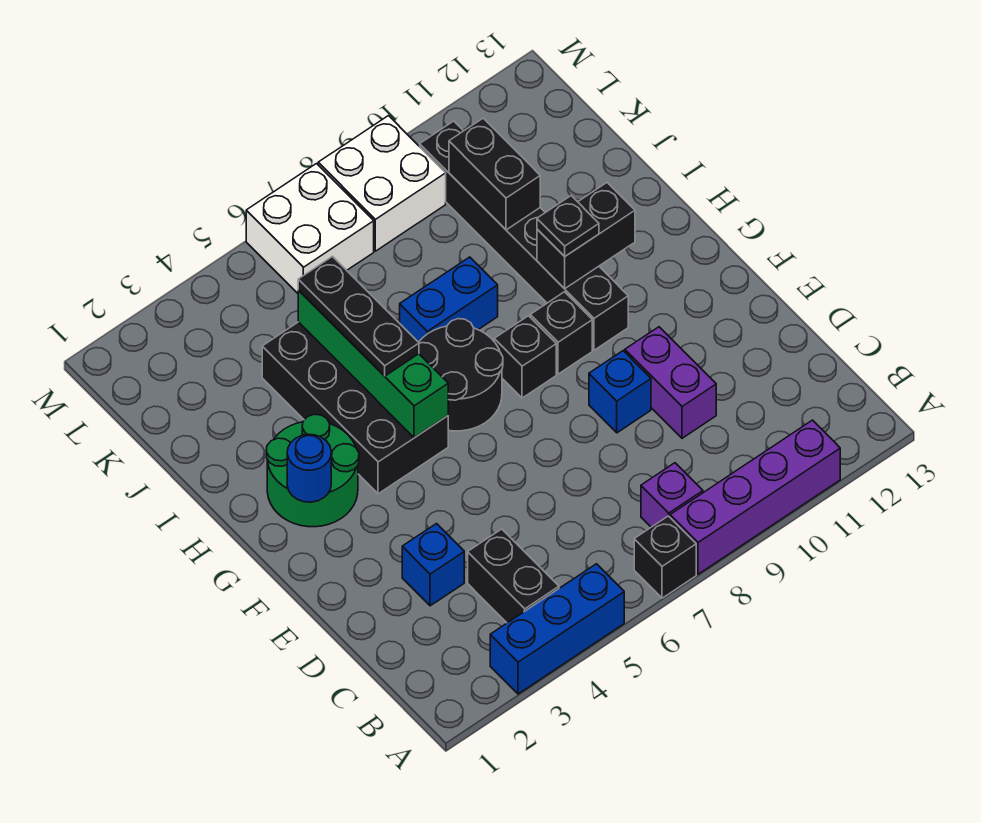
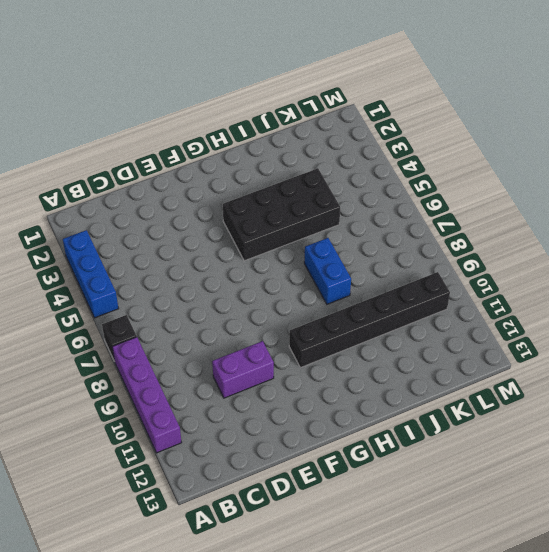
none -> black brick B4:C4 level 1
none -> purple brick B8 level 1
none -> blue brick D3 level 1

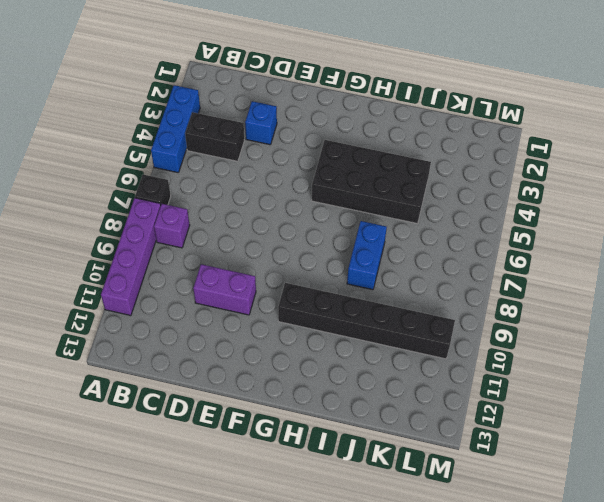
none -> blue brick E9 level 1
none -> green round brick G2:H3 level 1
none -> black round brick G6:H7 level 1

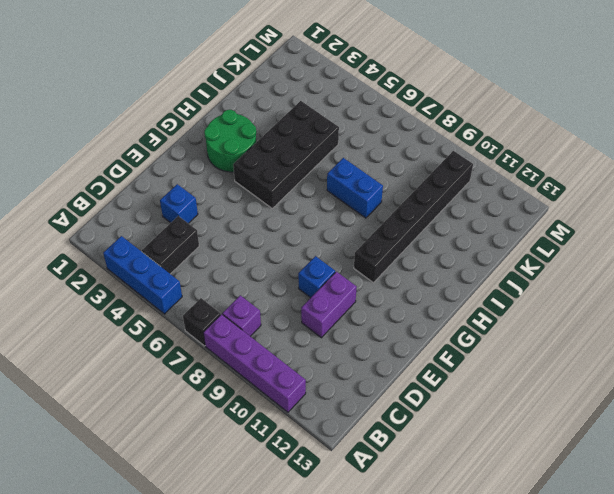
none -> black round brick G6:H7 level 1
none -> black brick G8 level 1
none -> black brick G9 level 1

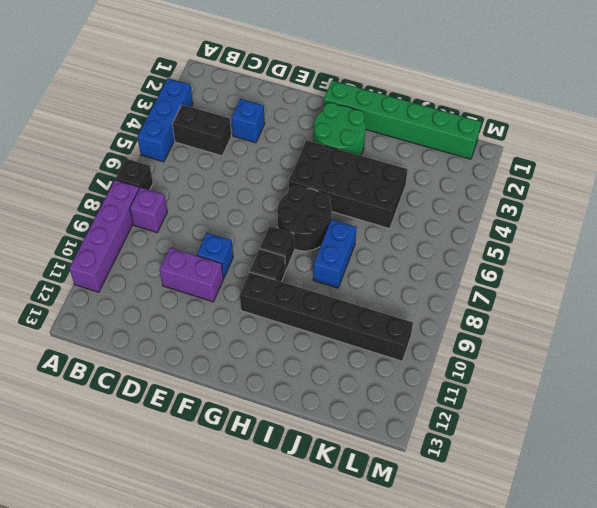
green brick G1:L1 level 1 -> none
none -> white brick L6:M7 level 1
none -> white brick L8:M9 level 1
none -> blue round brick G2 level 2

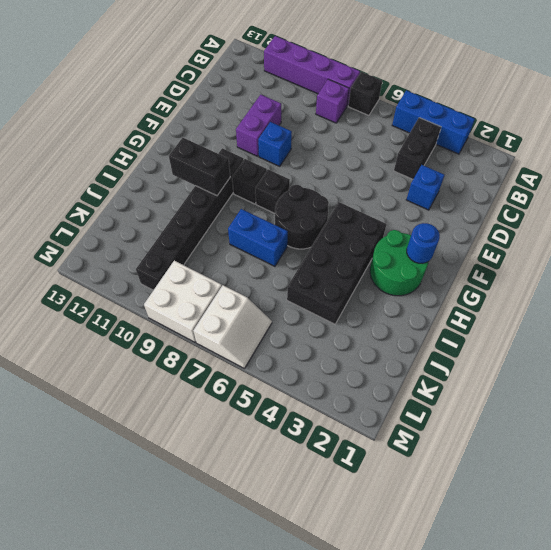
white slope L6:M7 level 1 top 7 -> white brick L6:M7 level 1
none -> green brick G5:J5 level 2
none -> black brick J10:K10 level 2
none -> black plate H5:J5 level 3

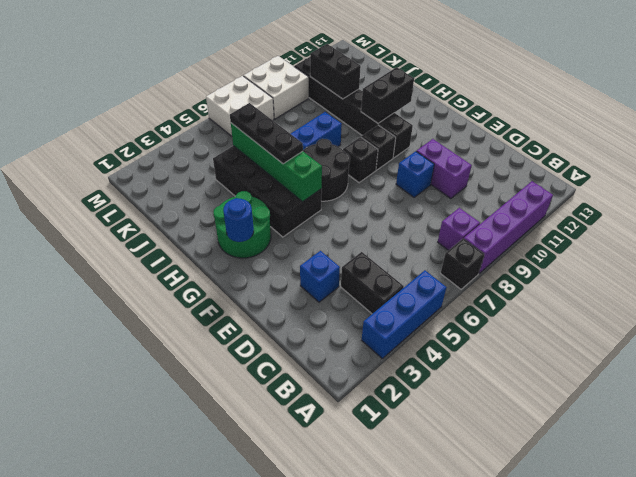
none -> black plate H10 level 3

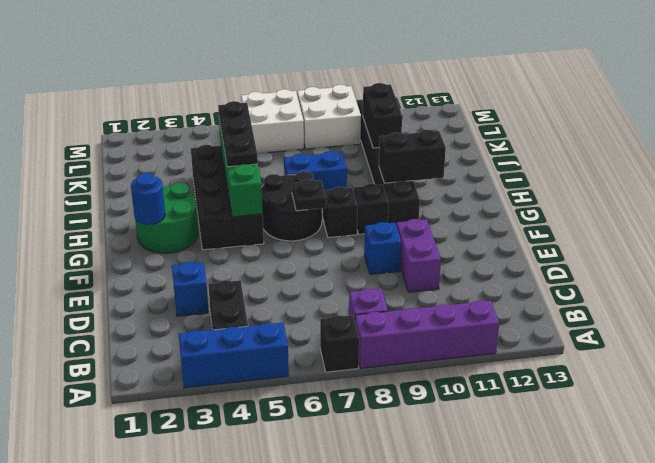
black plate G7 level 2 -> black plate H10 level 3

